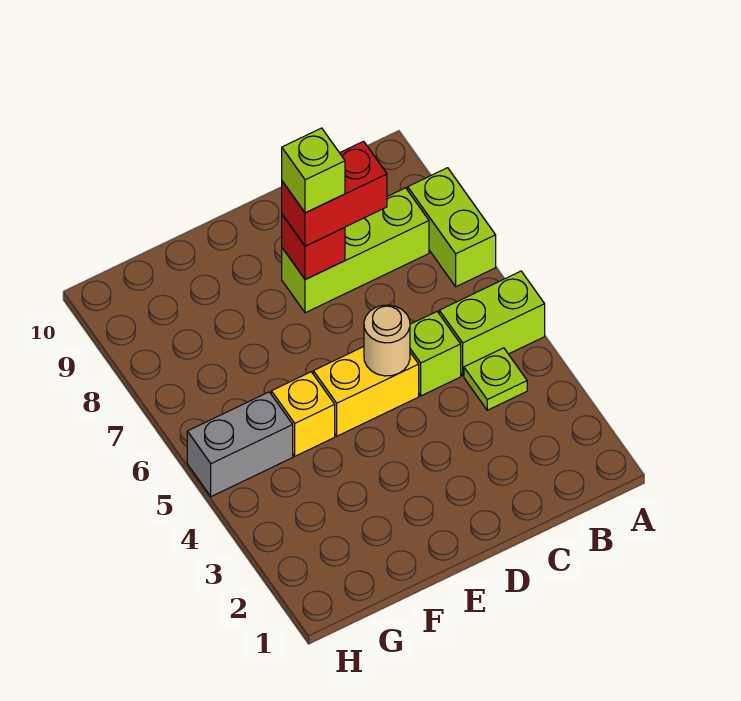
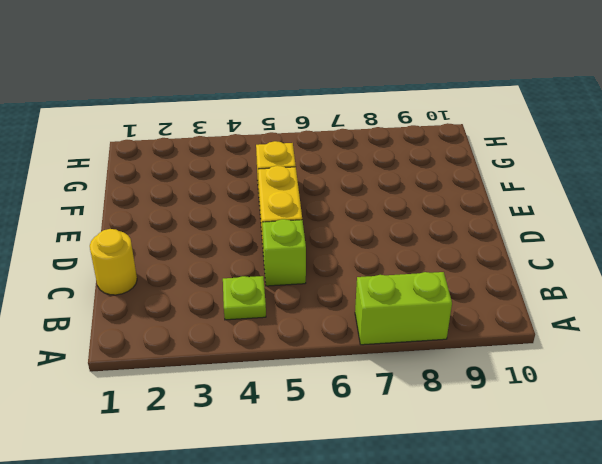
yellow round brick C1 level 1 -> none
none -> lime brick A5:B5 level 1
none -> lime brick B8:D8 level 1
none -> grey brick G5:H5 level 1

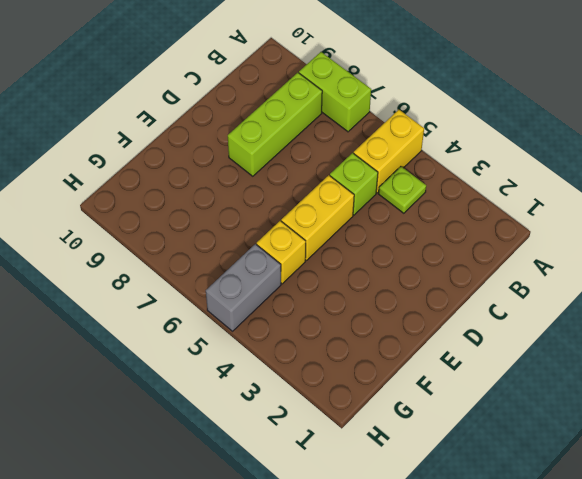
yellow brick A5:B5 level 1 -> lime brick A5:B5 level 1
none -> tan round brick D5 level 2
none -> red brick D8 level 2
none -> red brick C8:D8 level 3

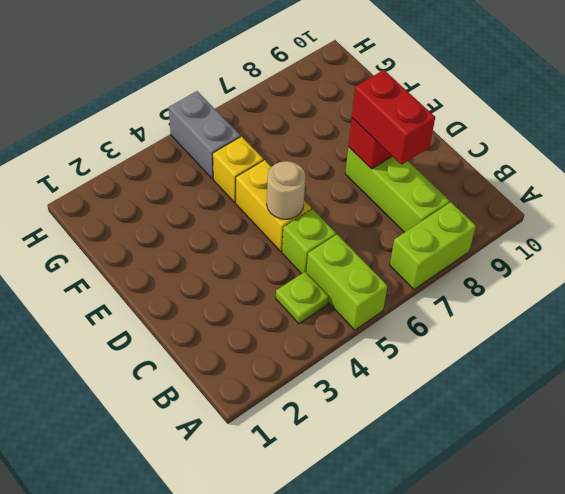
none -> lime brick D8 level 4

